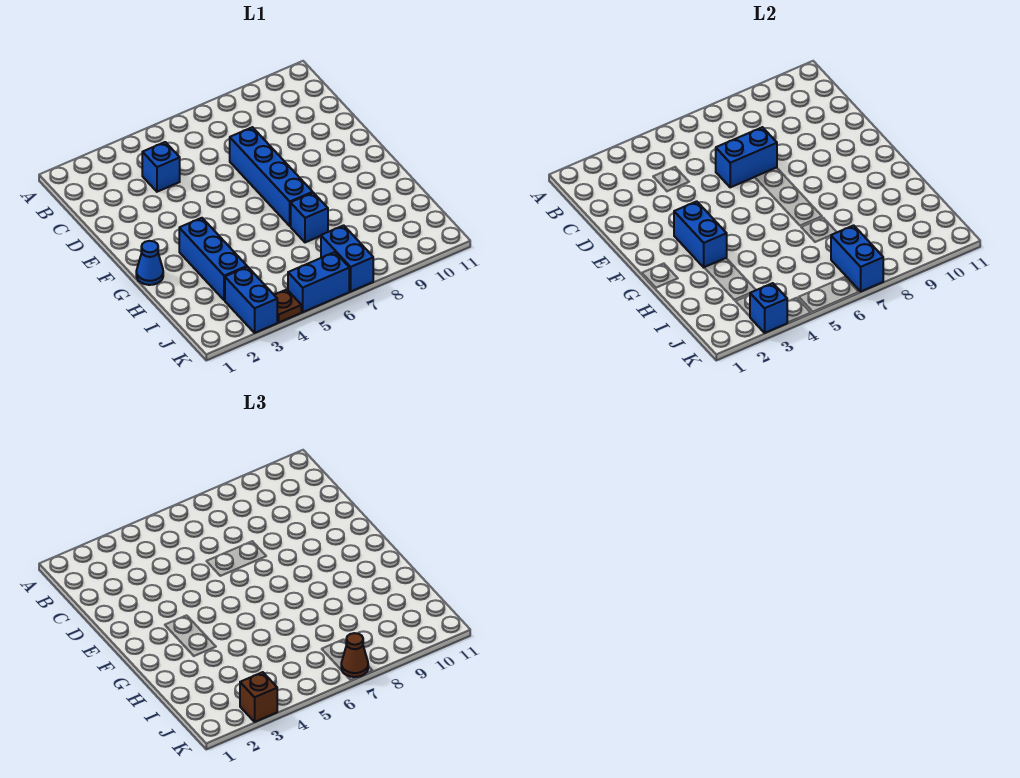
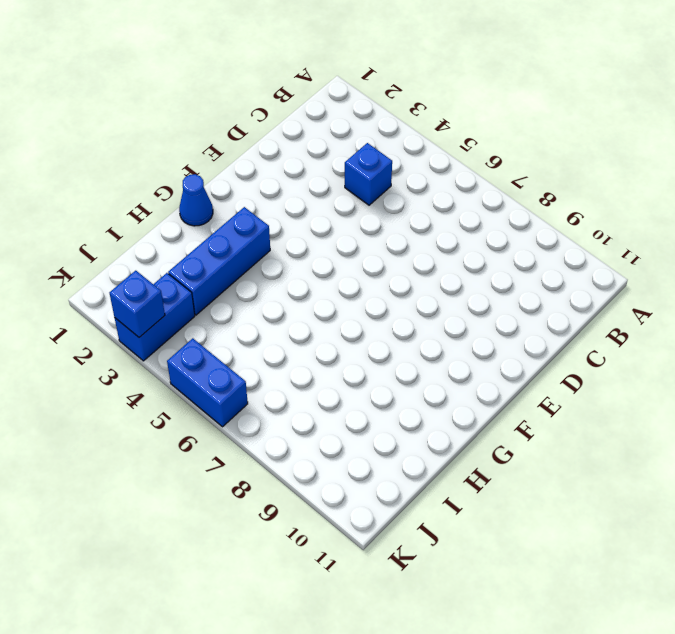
none -> blue brick D7:G7 level 1
none -> blue brick H7 level 1
none -> blue brick J7:K7 level 1

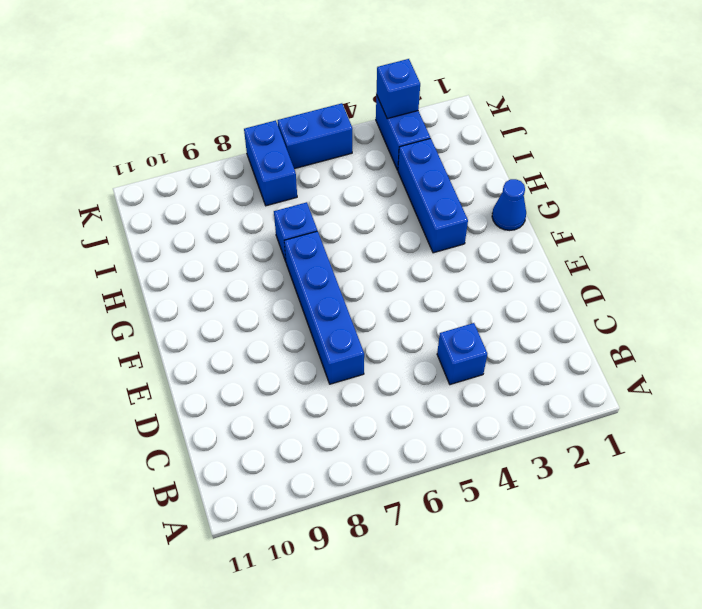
none -> brown plate K4 level 1
none -> blue brick D6:D7 level 2
none -> blue brick F3:G3 level 2

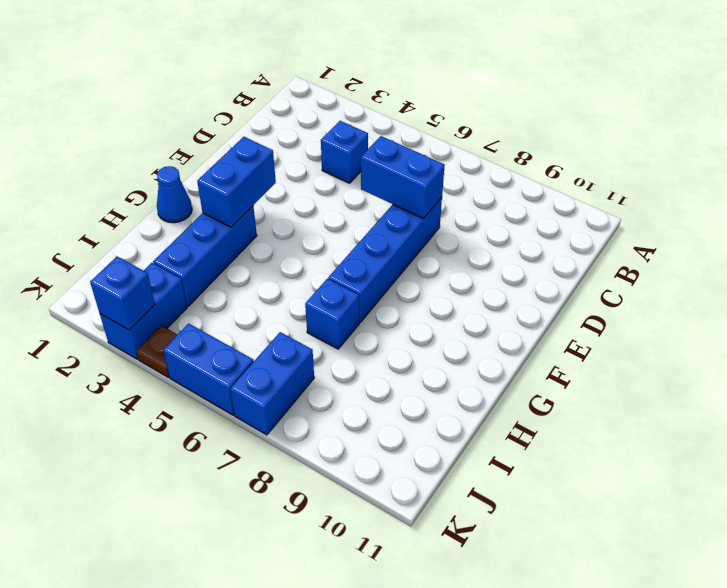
none -> blue brick J7:K7 level 2
none -> brown brick K3 level 3
none -> brown cone K7 level 3

